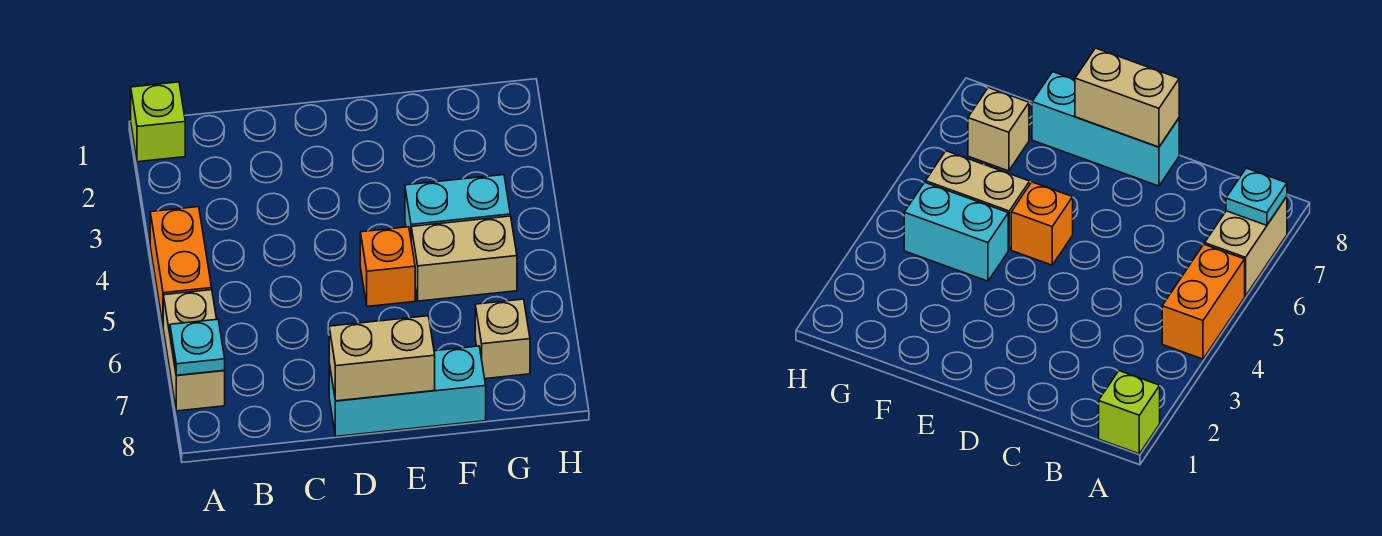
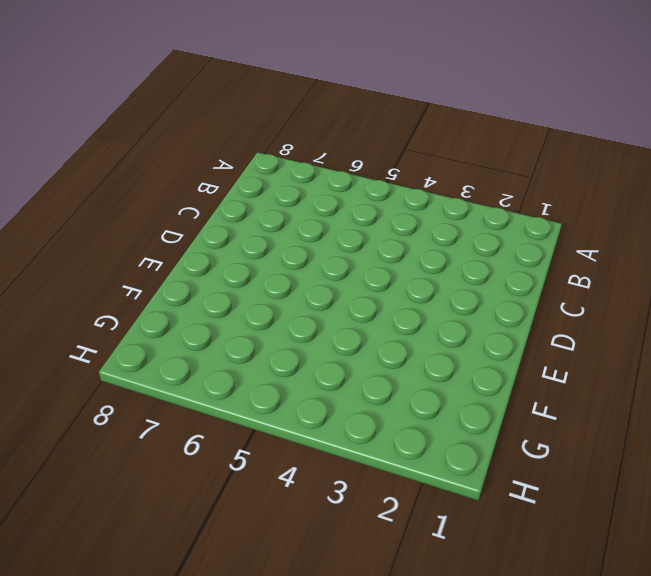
none -> lime brick A1 level 1
none -> orange brick A4:A5 level 1

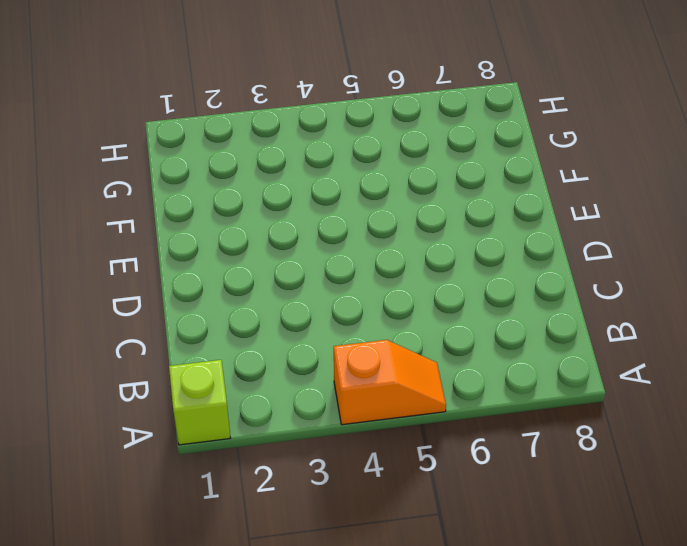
orange slope A4:A5 level 1 top 4 -> orange brick A4:A5 level 1
none -> tan brick A6:A7 level 1
none -> cyan brick D8:F8 level 1

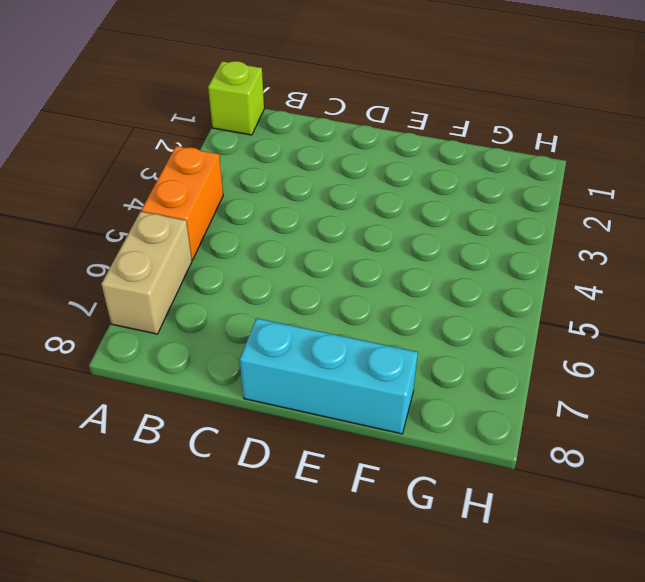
none -> orange brick E5 level 1
none -> cyan brick F4:G4 level 1

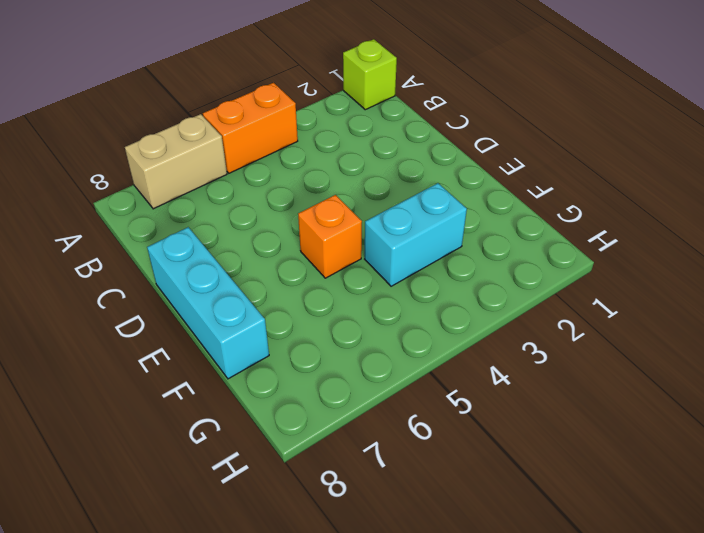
cyan brick F3:F4 level 1 -> cyan brick F4:G4 level 1
none -> tan brick F5:G5 level 1
none -> tan brick G7 level 1

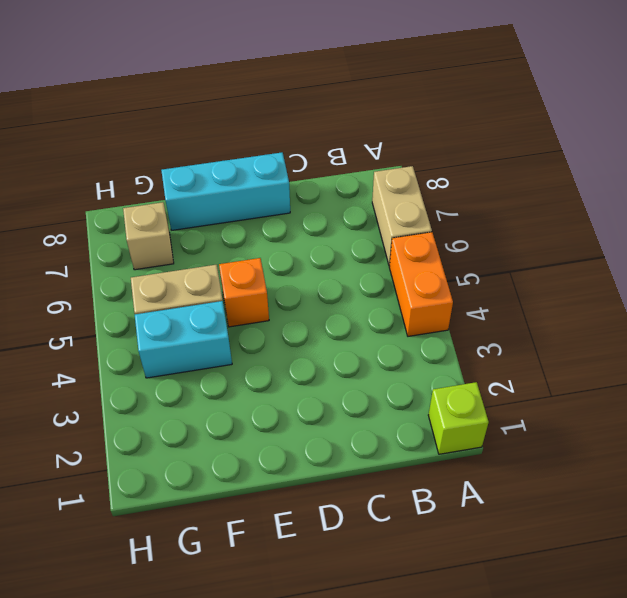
none -> cyan plate A7 level 2
none -> tan brick D8:E8 level 2

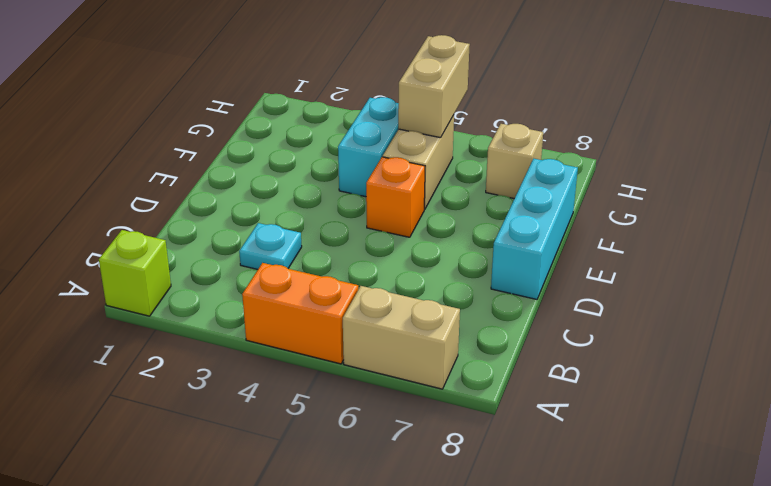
cyan plate C3 level 1 -> cyan plate A7 level 2
tan brick G5:H5 level 2 -> tan brick D8:E8 level 2

